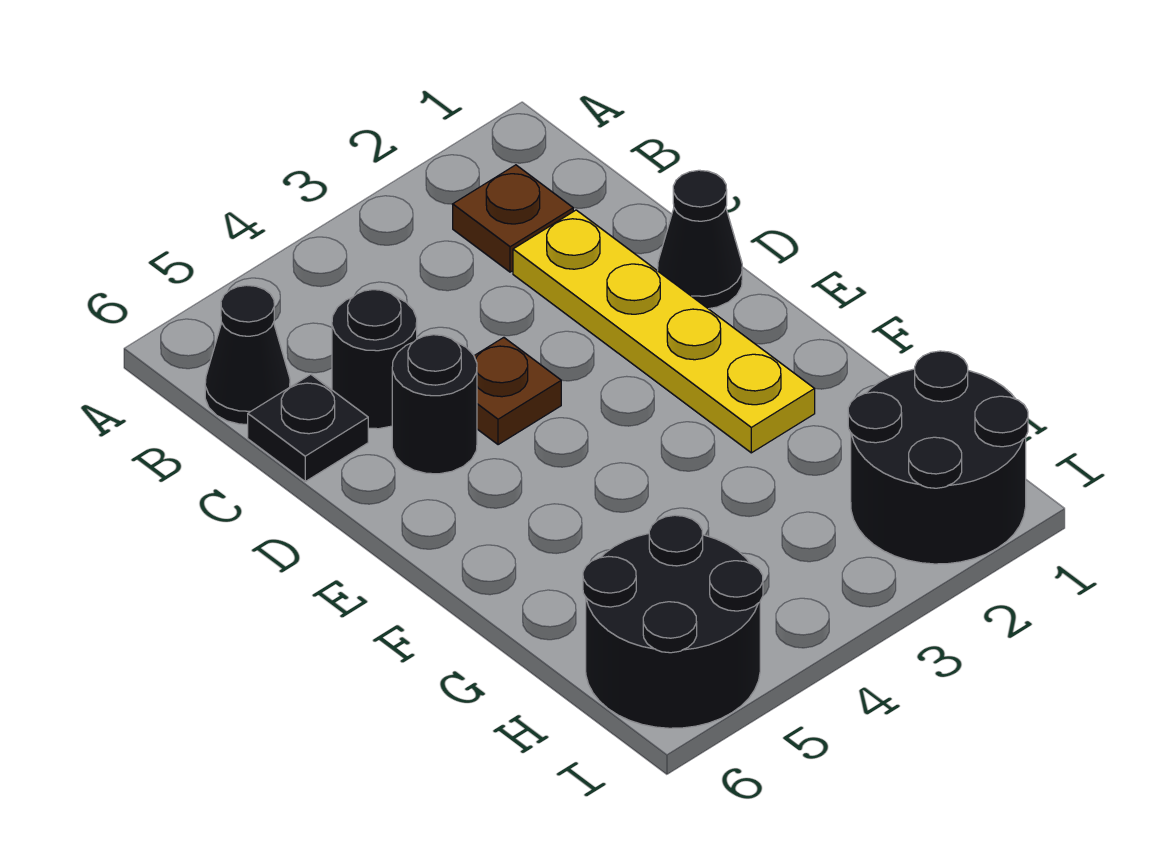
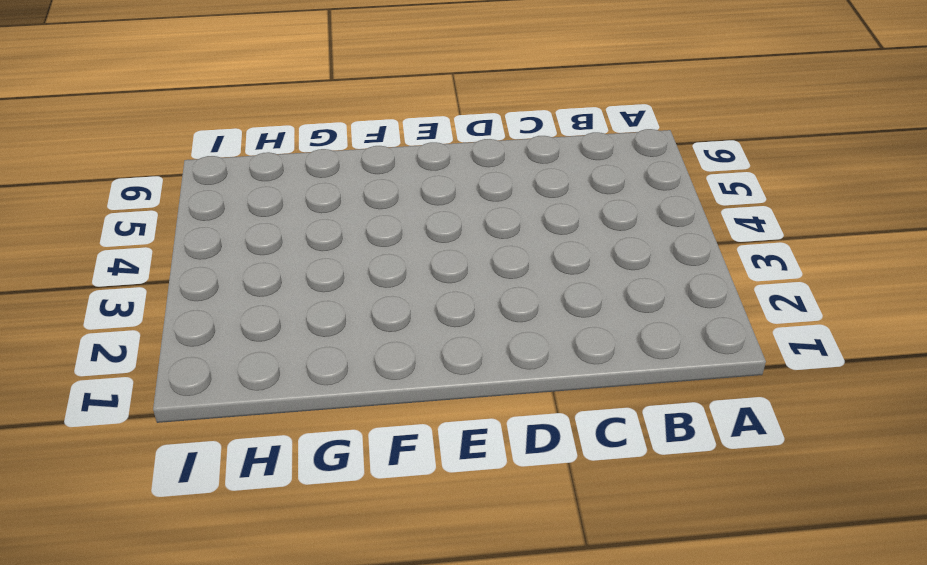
none -> brown plate B2 level 1
none -> black cone B6 level 1

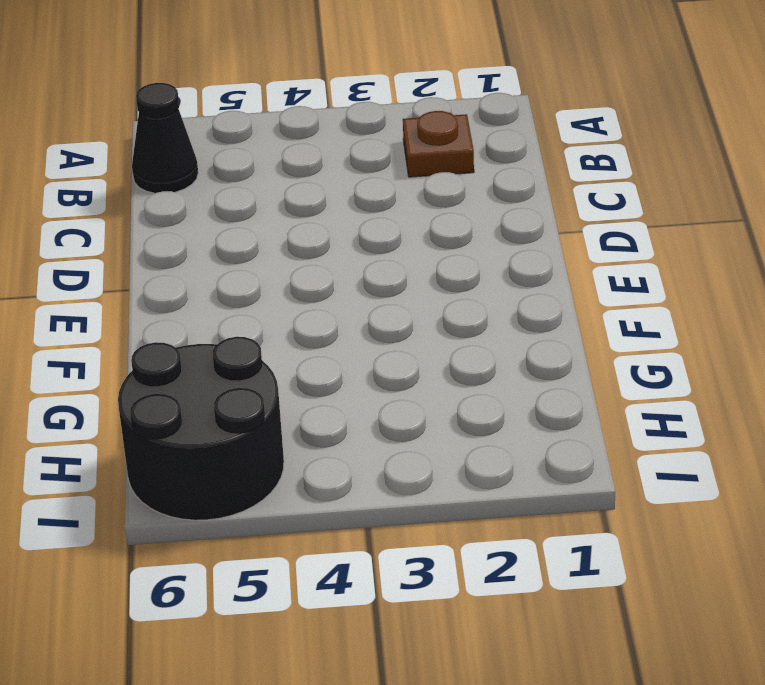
none -> yellow plate C2:F2 level 1
none -> black round brick C5 level 1

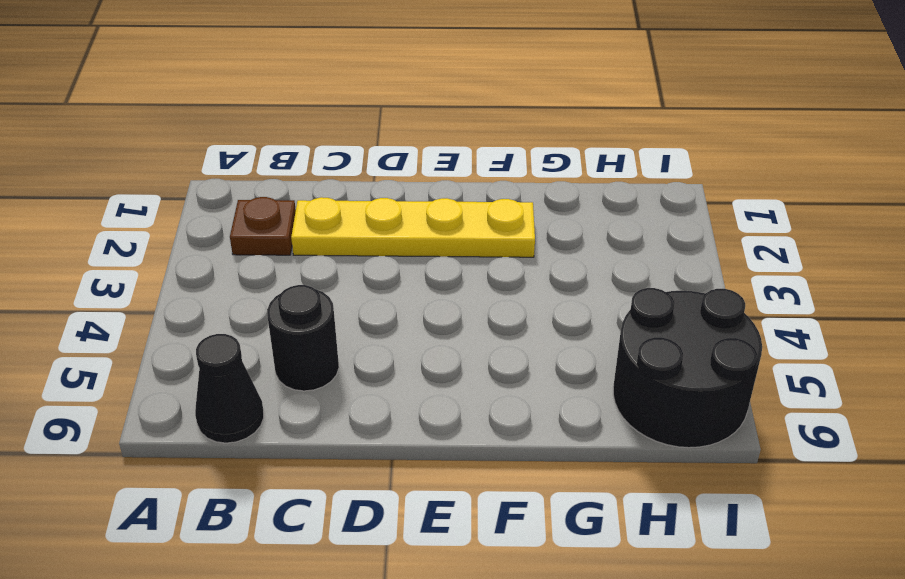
none -> black plate C6 level 1
none -> black cone D1 level 1

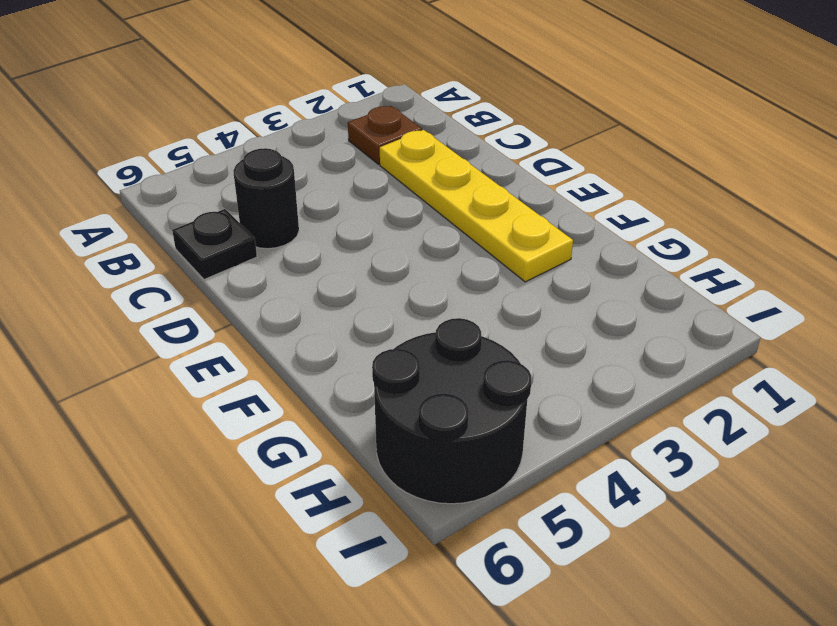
none -> black cone B6 level 1
none -> black cone D1 level 1

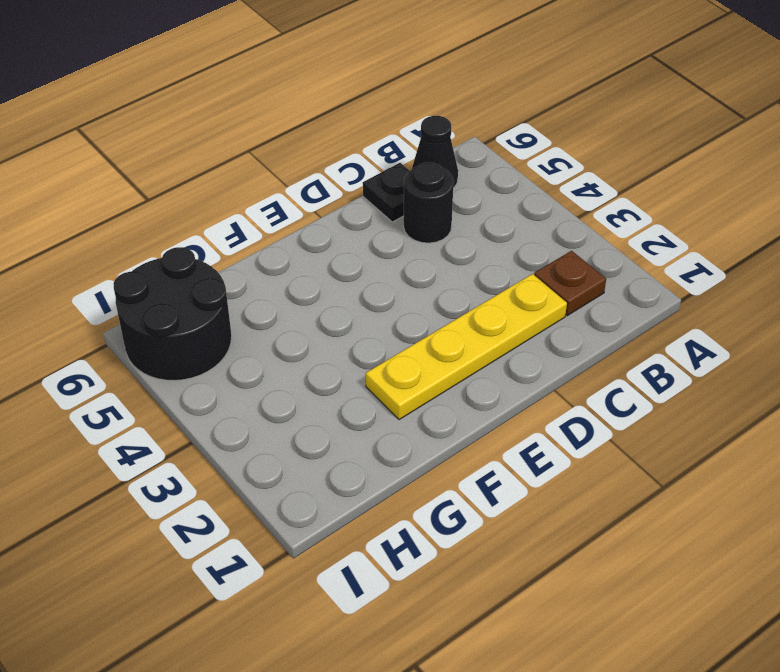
none -> black cone D1 level 1
none -> brown plate D4 level 1

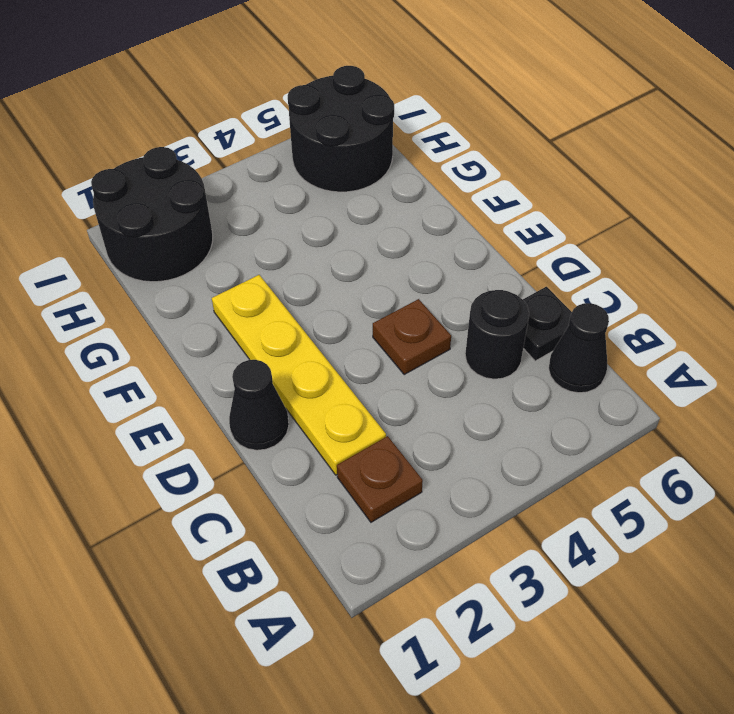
none -> black round brick D5 level 1

